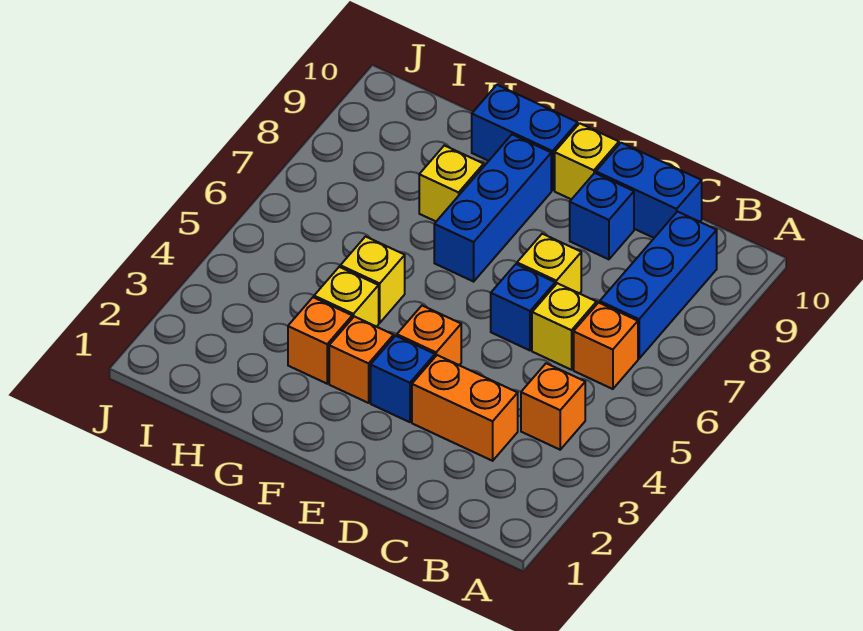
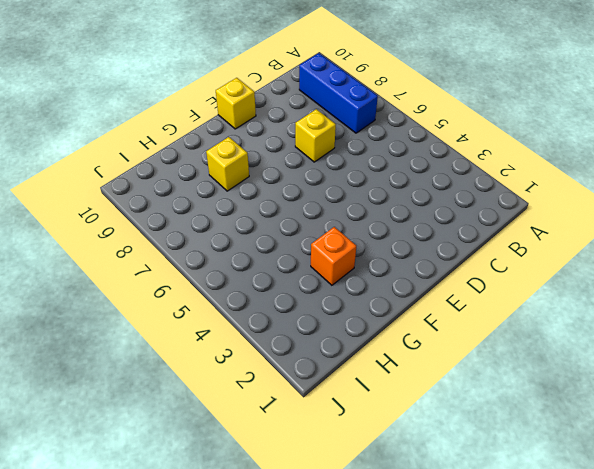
none -> orange brick B4 level 1
none -> orange brick B6 level 1
none -> orange brick C3:D3 level 1

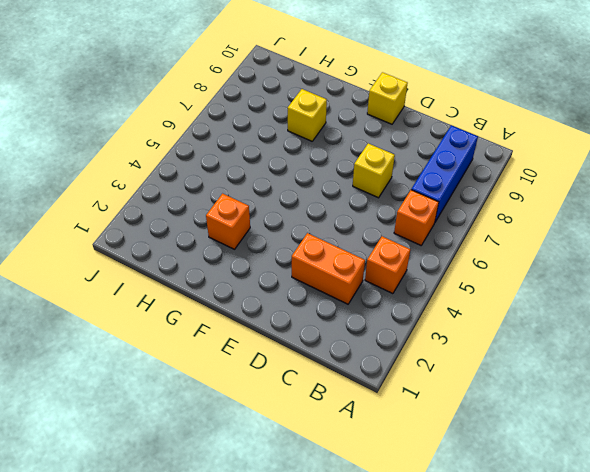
none -> yellow brick C6 level 1
none -> blue brick C10:D10 level 1
none -> blue brick D6 level 1

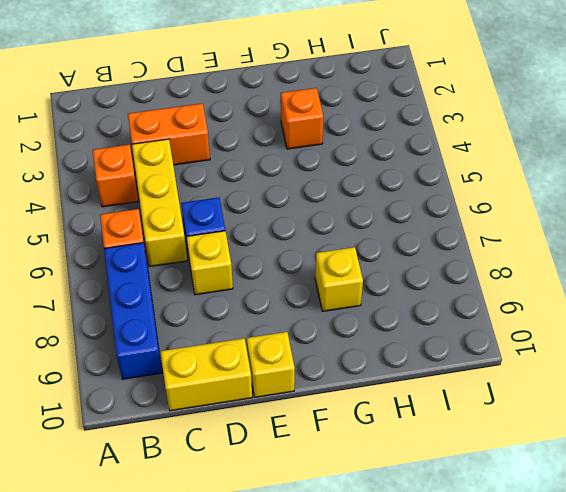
yellow brick C4:C6 level 1 -> yellow brick C6 level 1
yellow brick C10:D10 level 1 -> blue brick C10:D10 level 1
none -> blue brick D9 level 1
none -> blue brick E3 level 1
none -> orange brick E4 level 1

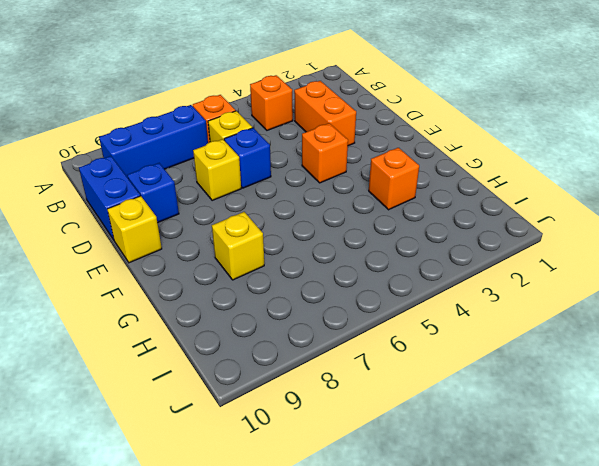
none -> blue brick E3 level 1
none -> orange brick F3 level 1
none -> blue brick F7:F9 level 1

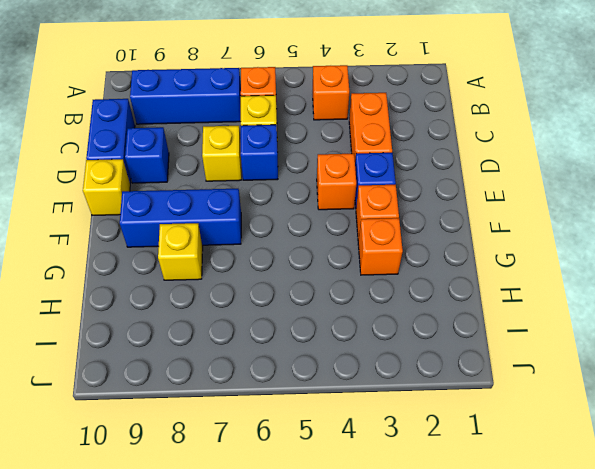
none -> blue brick F10:G10 level 1
none -> yellow brick G4 level 1
none -> yellow brick G5 level 1

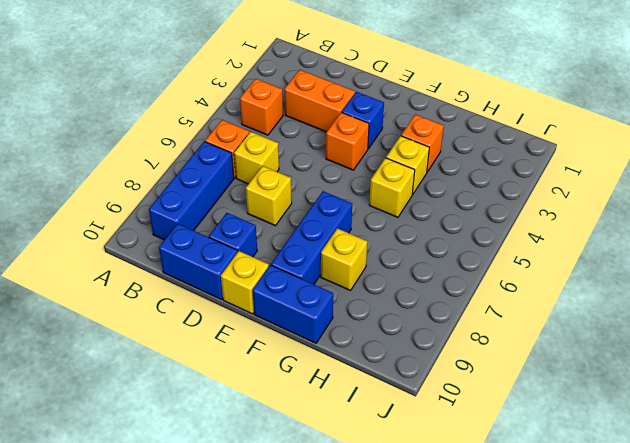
none -> blue brick D6 level 1
none -> orange brick F3 level 1

